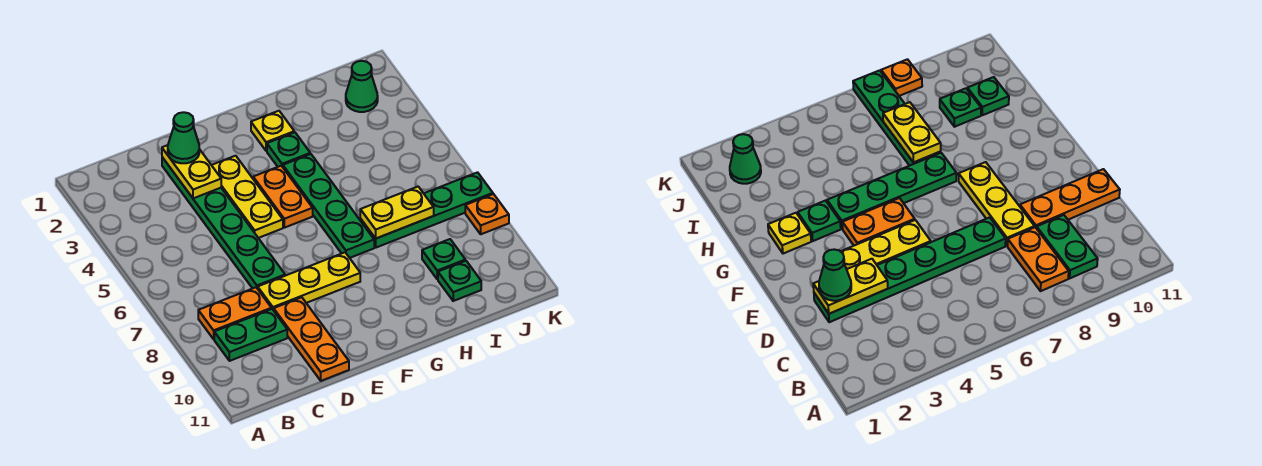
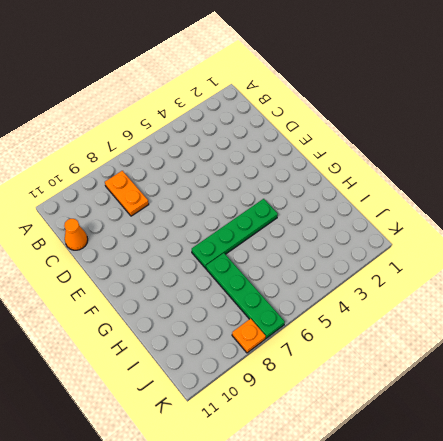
orange cone C11 level 1 -> none
none -> green plate B9:C9 level 1
none -> green plate D2:D7 level 1
none -> yellow plate D8:F8 level 1

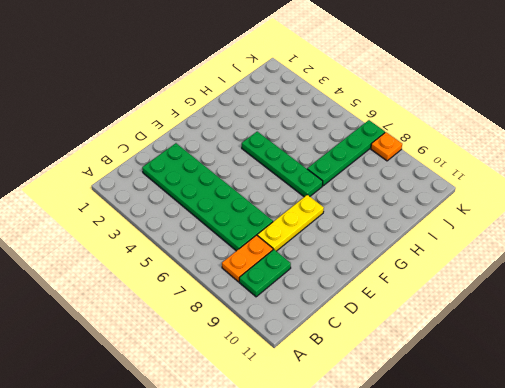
green plate C2:D7 level 1 -> green plate D2:D7 level 1
none -> orange plate D9:D11 level 1
none -> yellow plate E3:E5 level 1
none -> orange plate F4:F5 level 1

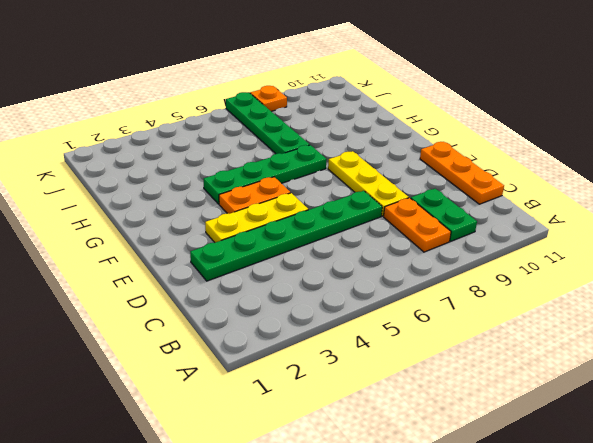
orange plate C11:E11 level 1 -> orange plate D9:D11 level 1
none -> yellow plate G2 level 1
none -> green plate G3 level 1
none -> green plate I9 level 1

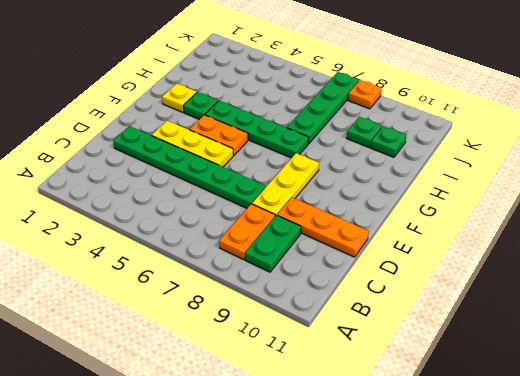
none -> green cone J2 level 1
none -> yellow plate D2:D3 level 2
none -> yellow plate H7:I7 level 2

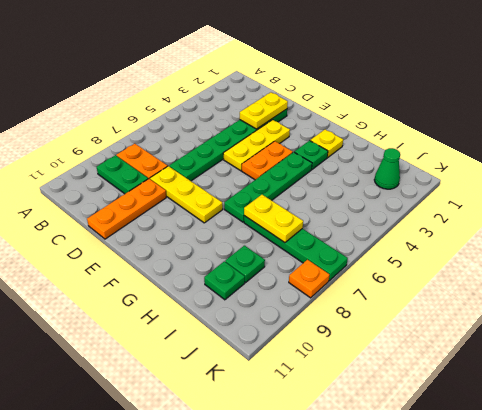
none -> green cone D2 level 3

